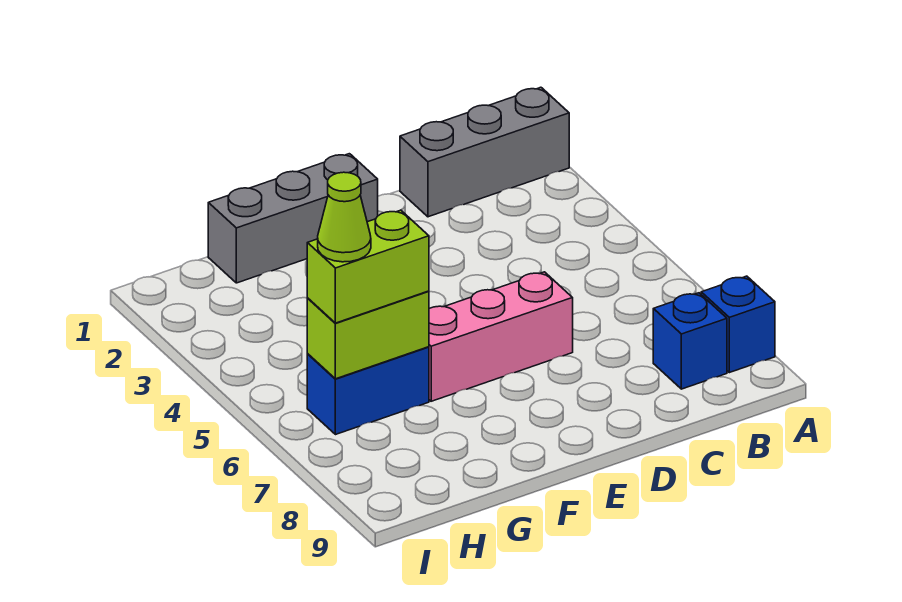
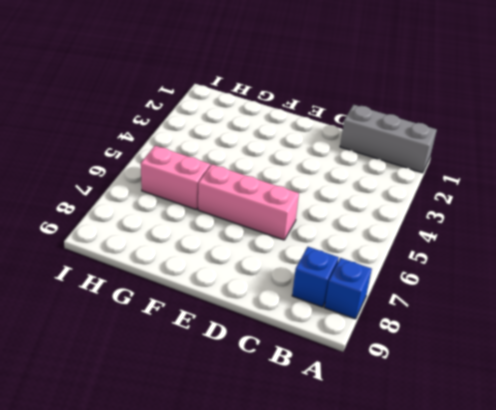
pink brick G6:H6 level 1 -> blue brick G6:H6 level 1
none -> grey brick E1:G1 level 1
none -> lime brick G6:H6 level 2

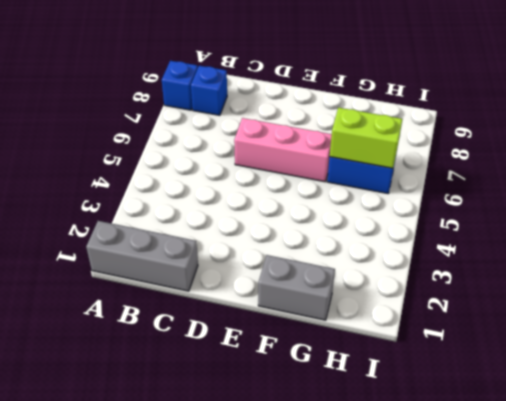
grey brick F1:G1 level 1 -> grey brick E1:G1 level 1
none -> lime brick G6:H6 level 3
none -> lime cone H6 level 4

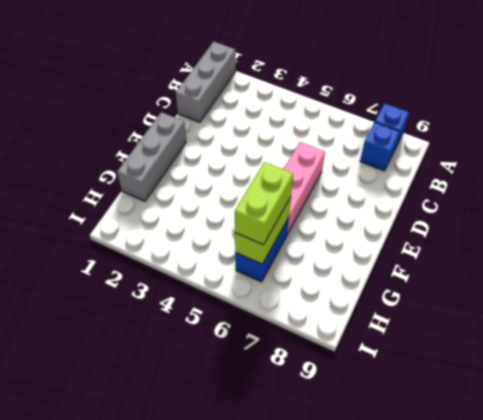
none -> lime cone H6 level 4

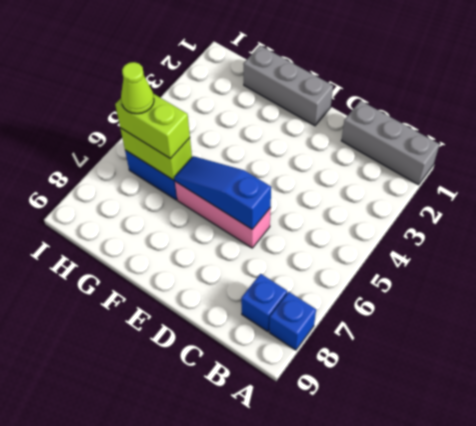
blue slope D6:F6 level 2 top D -> none

